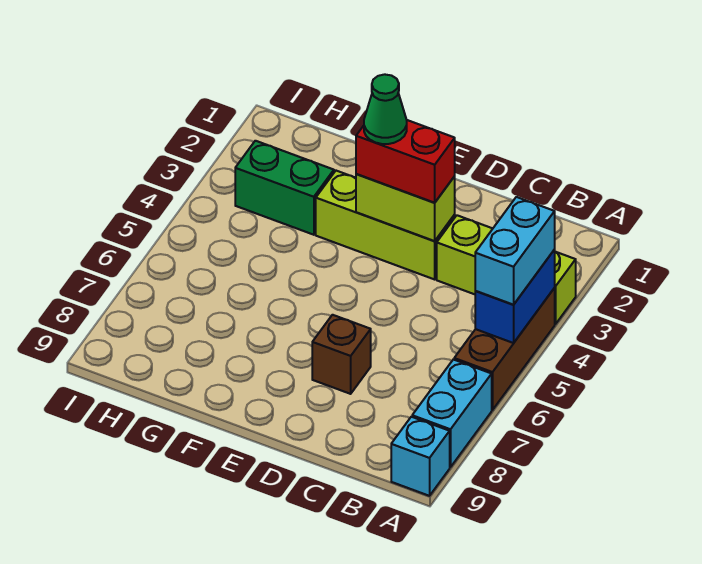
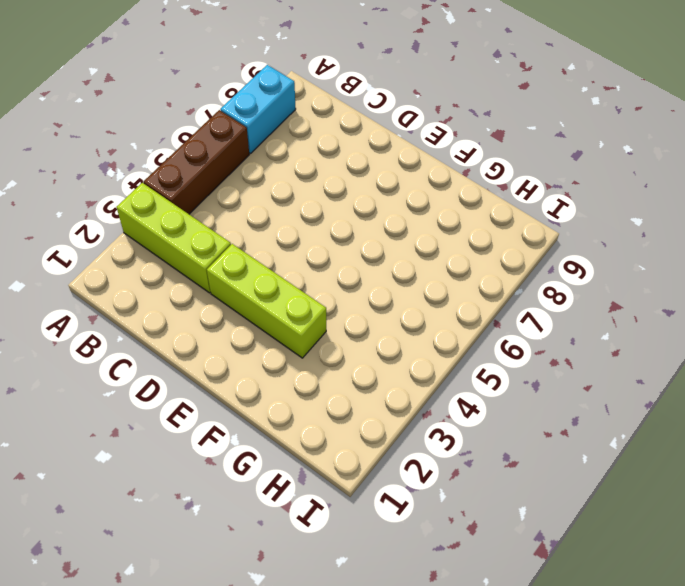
none -> cyan brick A9 level 1
none -> brown brick D7 level 1
none -> green brick G3:H3 level 1

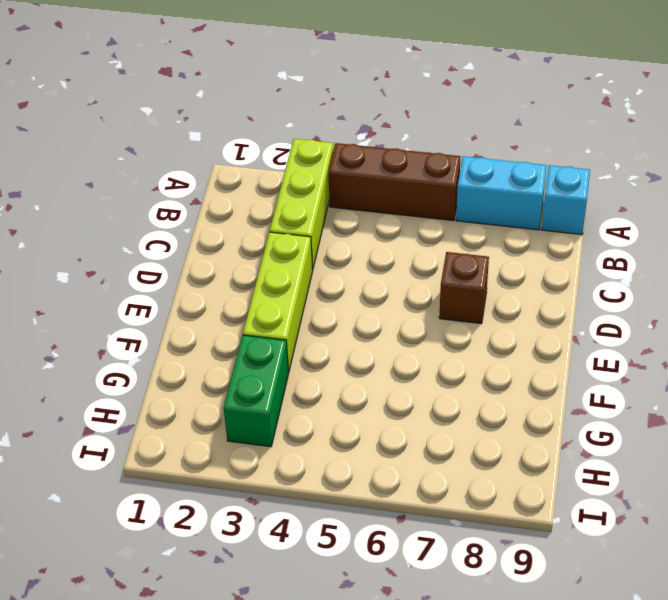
none -> blue brick A4:A5 level 2
none -> lime brick D3:E3 level 2
none -> cyan brick A4:A5 level 3

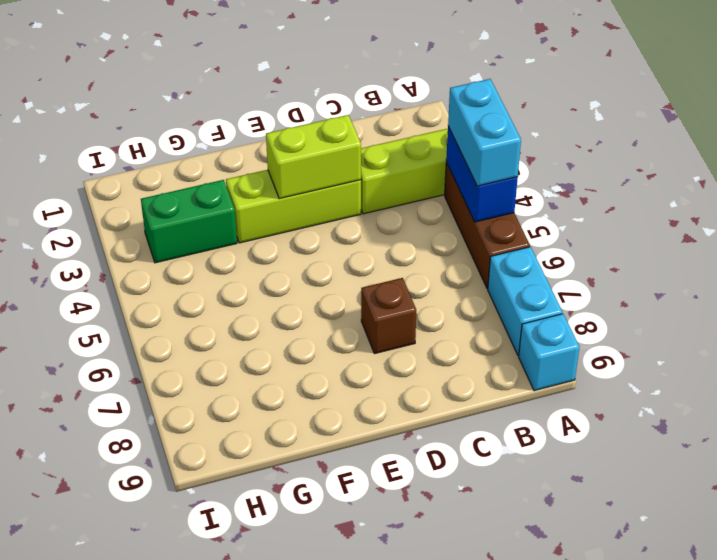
none -> red brick D3:E3 level 3
none -> green cone E3 level 4

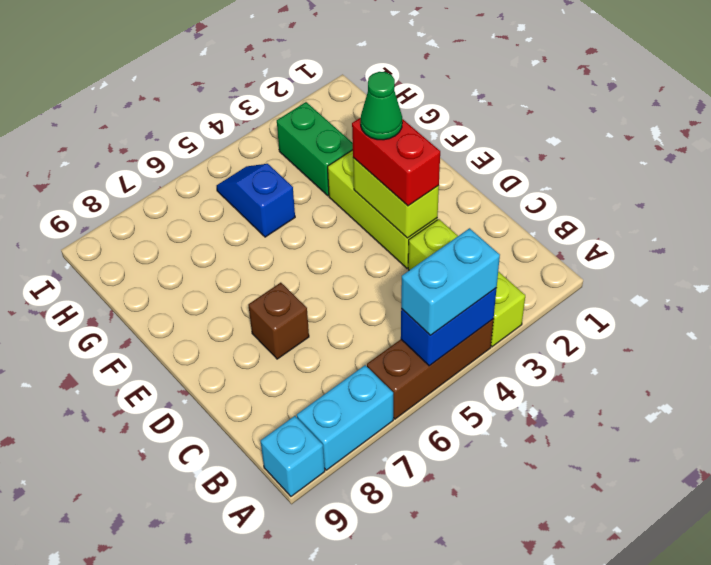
blue slope G5:H5 level 1 top G -> none

